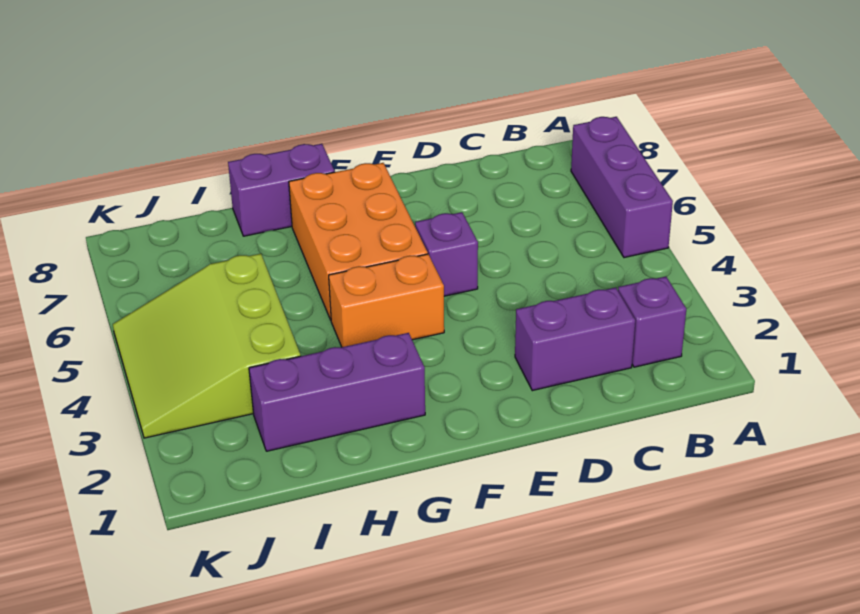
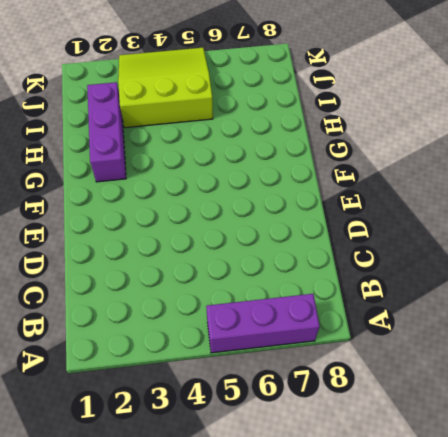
none -> purple brick B2 level 1
none -> purple brick C2:D2 level 1

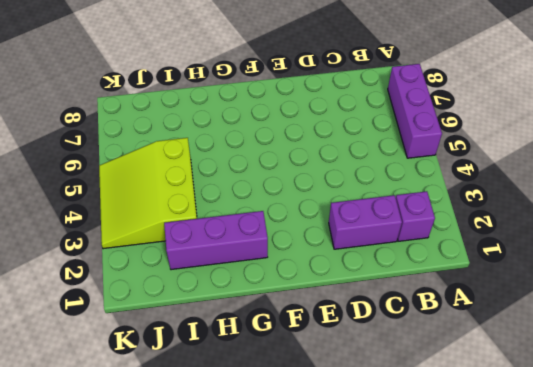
none -> purple brick E5 level 1
none -> orange brick F4:G4 level 1

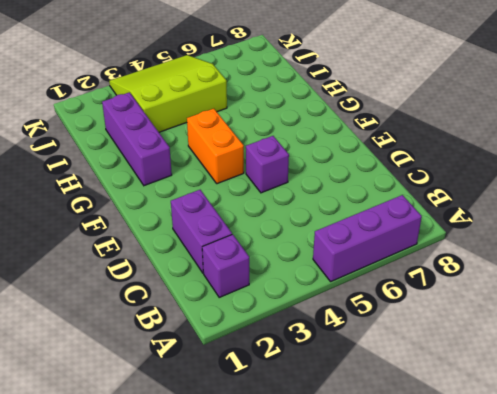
none -> orange brick F5:G7 level 1
none -> purple brick G8:H8 level 1

